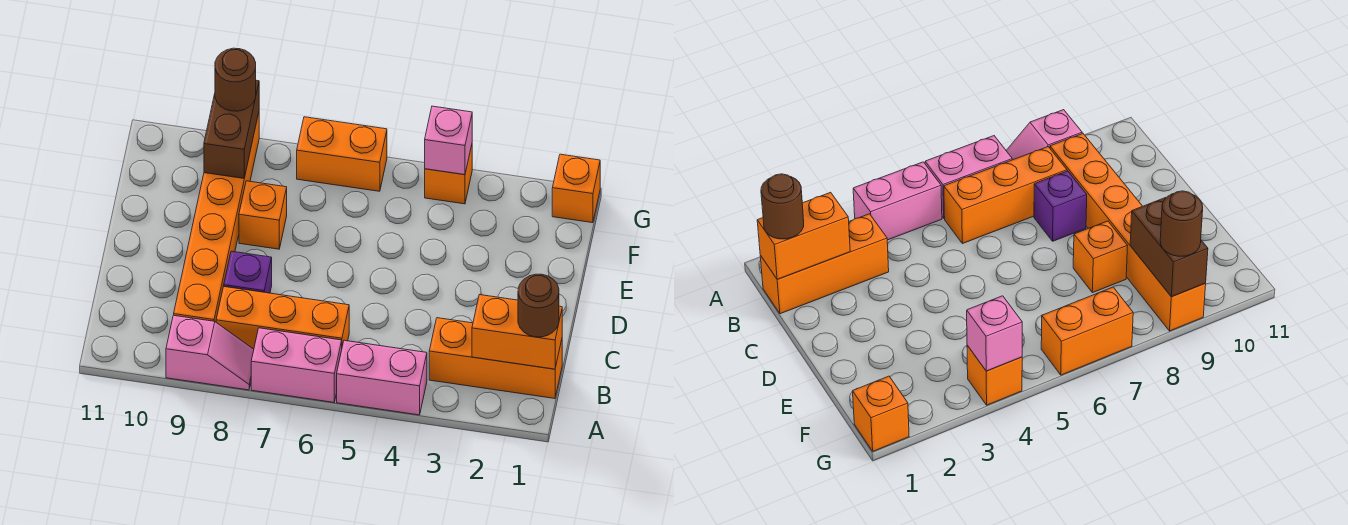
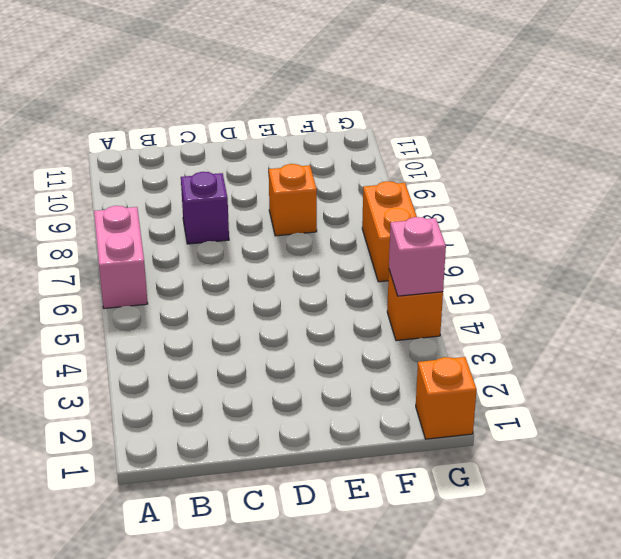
none -> pink brick A4:A5 level 1
none -> pink slope A8:A9 level 1 top 9
none -> orange brick B1:B3 level 1

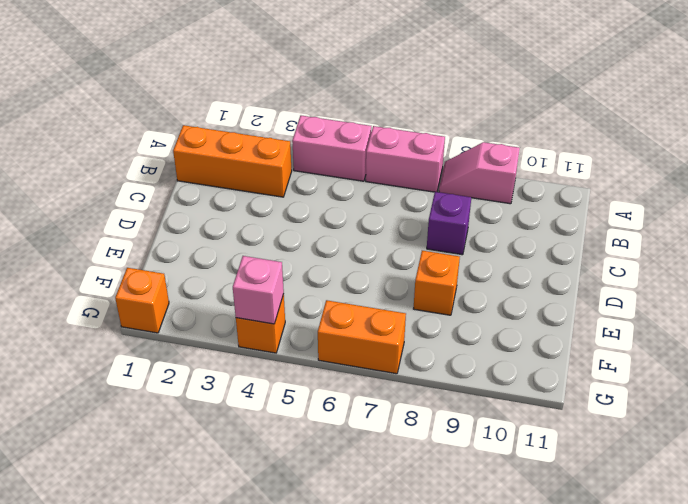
none -> orange brick B6:B8 level 1
none -> orange brick B9:G9 level 1
none -> orange brick B1:B2 level 2

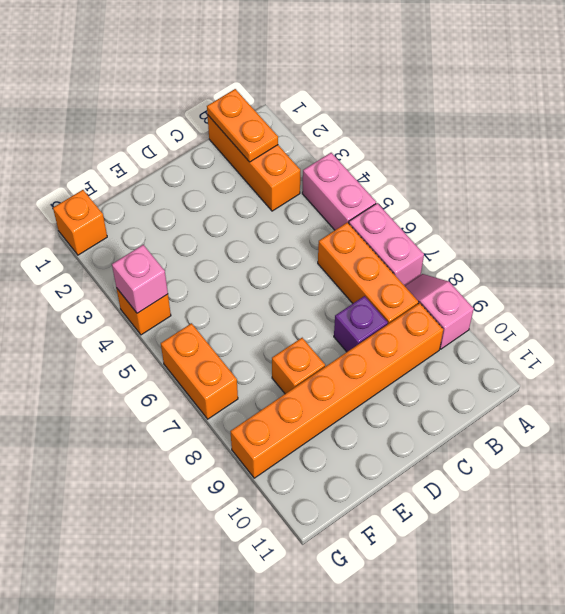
orange plate B1:B2 level 2 -> orange brick B1:B2 level 2
none -> brown brick F9:G9 level 2
none -> brown round brick B1 level 3
none -> brown round brick G9 level 3

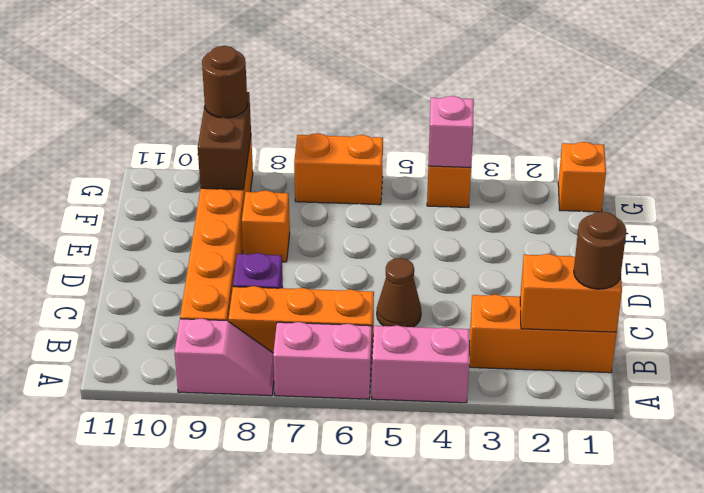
brown cone C5 level 1 -> none

